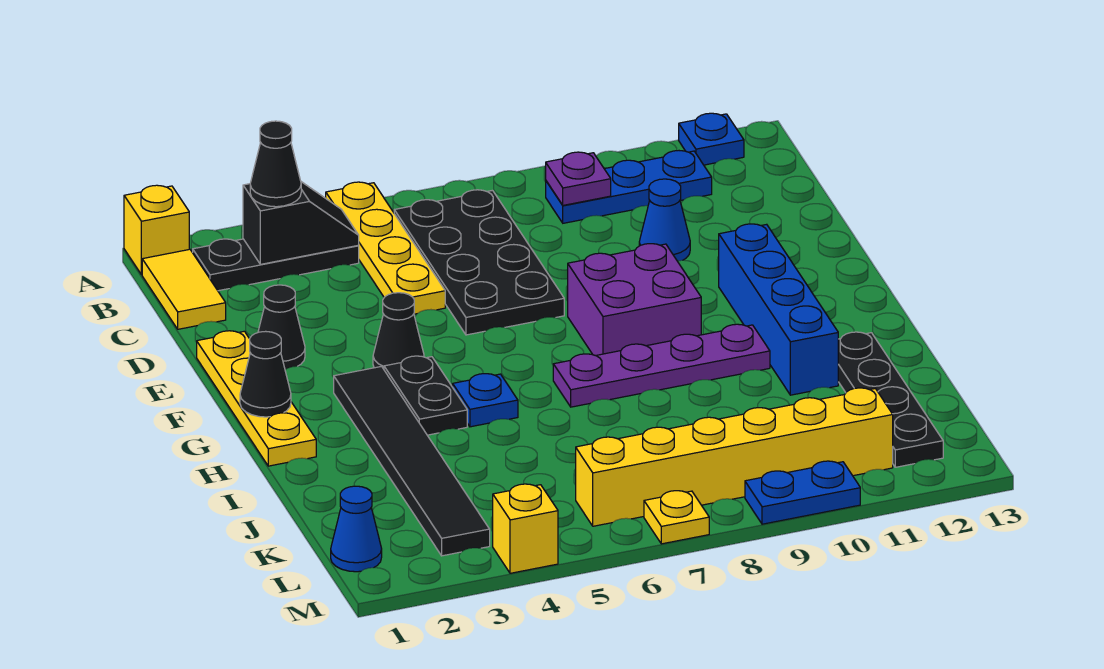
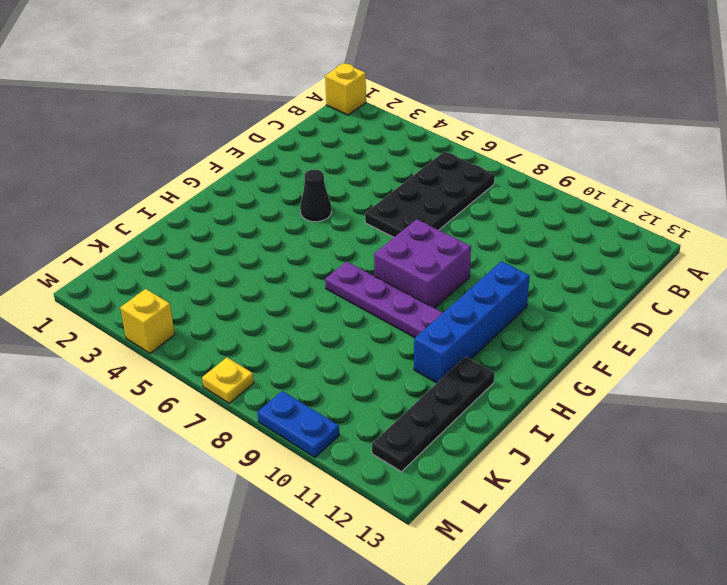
none -> yellow plate A5:D5 level 1
none -> blue plate A12 level 1
none -> yellow tile B1:C1 level 1

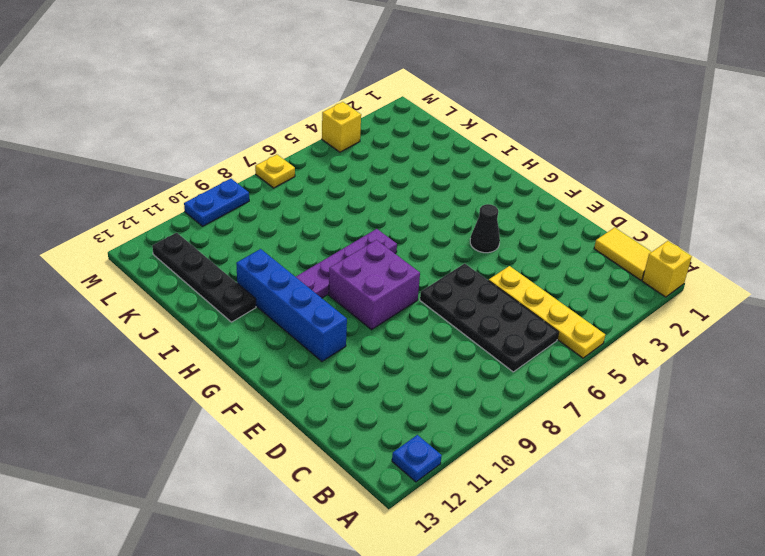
none -> black plate B2:B4 level 1
none -> blue plate B9:B11 level 1
none -> blue cone D10 level 1

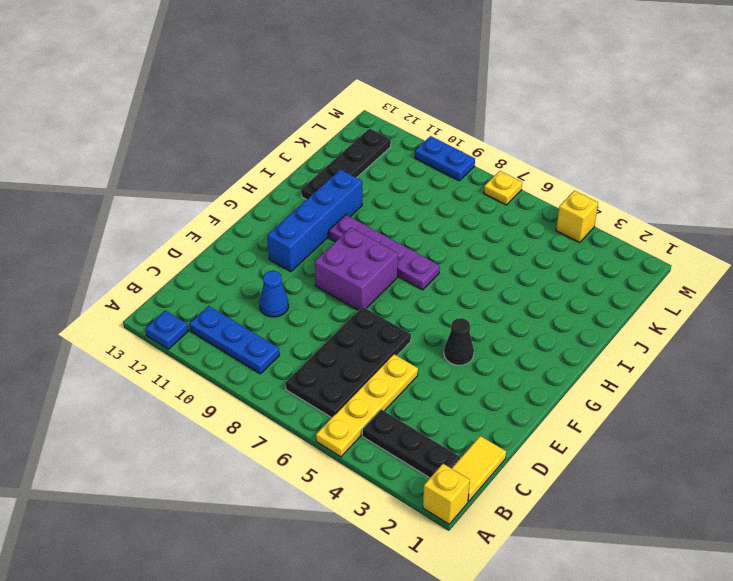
none -> yellow plate E1:H1 level 1
none -> black cone E2 level 1
none -> black tile G3:L3 level 1

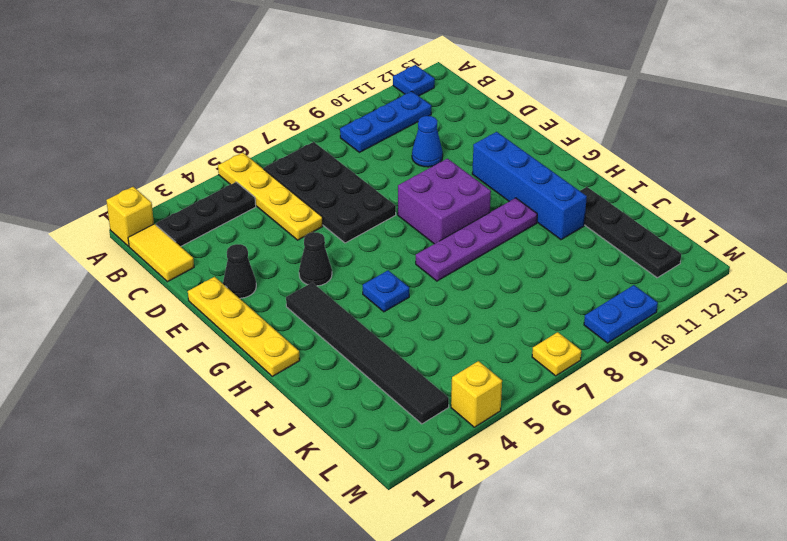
none -> black plate G4:H4 level 1
none -> blue cone L1 level 1
none -> yellow brick L6:L11 level 1

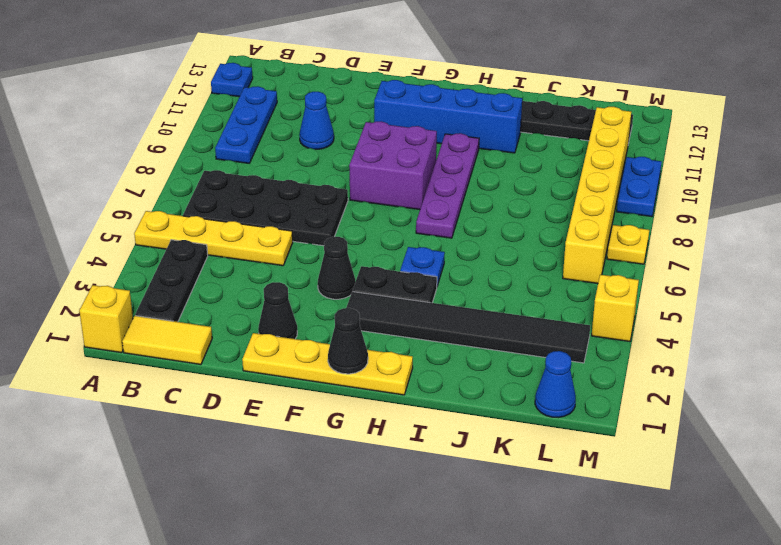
none -> black slope B3:B4 level 2 top 3
none -> purple plate B9 level 2
none -> black cone B3 level 3

